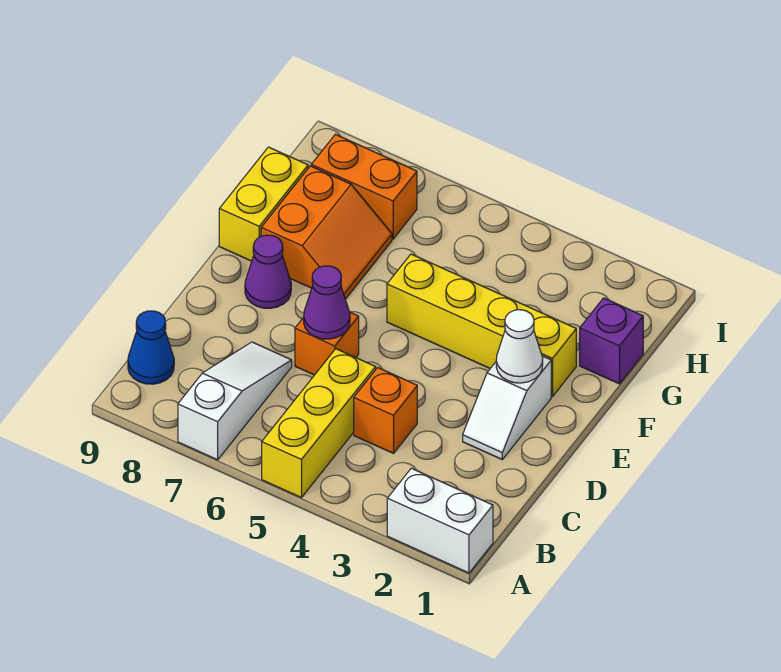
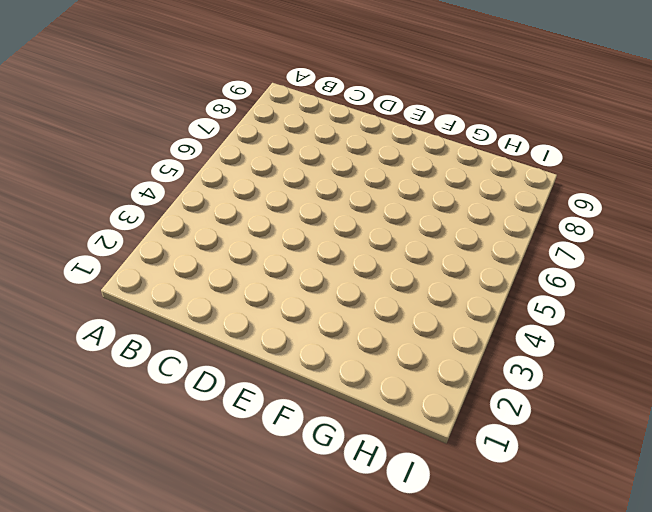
none -> white brick A1:A2 level 1
none -> yellow brick A5:C5 level 1
none -> white slope A7:C7 level 1 top A

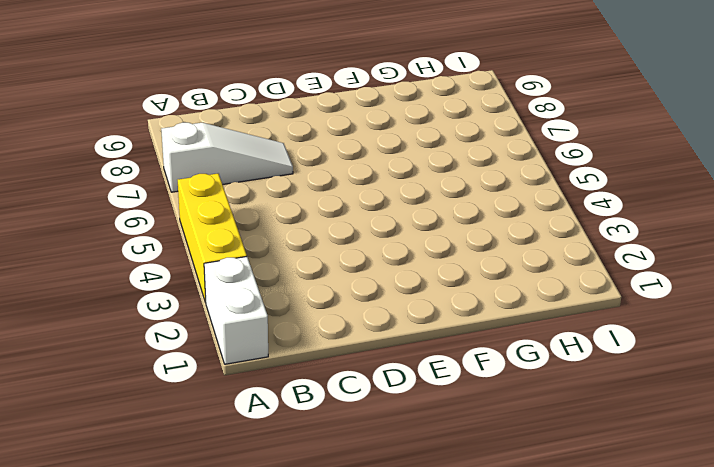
yellow brick A3:A5 level 1 -> yellow brick A5:C5 level 1
none -> blue cone B9 level 1
none -> orange brick C4 level 1
none -> white slope D2:E2 level 1 top E

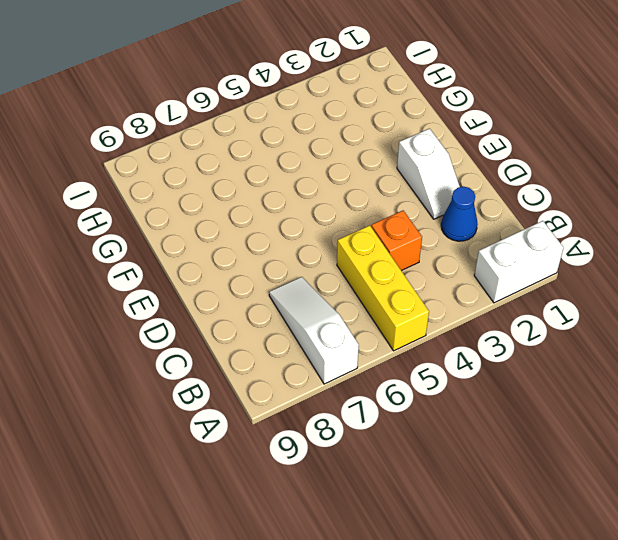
blue cone C2 level 1 -> blue cone B9 level 1
none -> orange brick D6 level 1
none -> purple cone E8 level 1
none -> yellow brick F2:F5 level 1

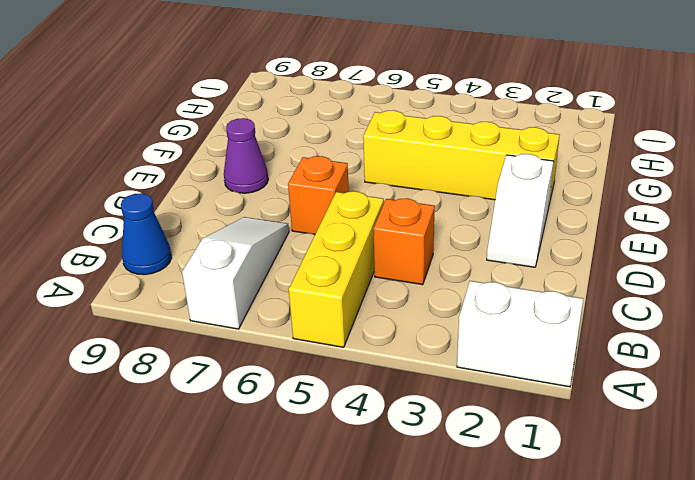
none -> orange slope F7:G8 level 1 top 8
none -> yellow brick F9:G9 level 1
none -> purple brick G1 level 1

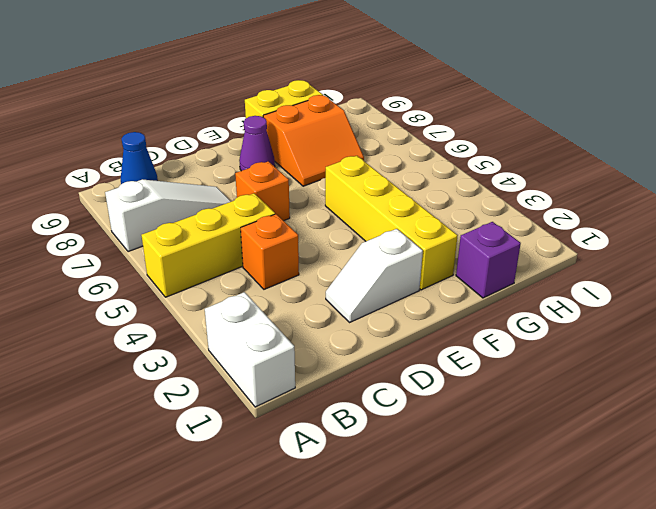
none -> orange brick H7:H8 level 1
none -> purple cone D6 level 2
none -> white cone E2 level 2

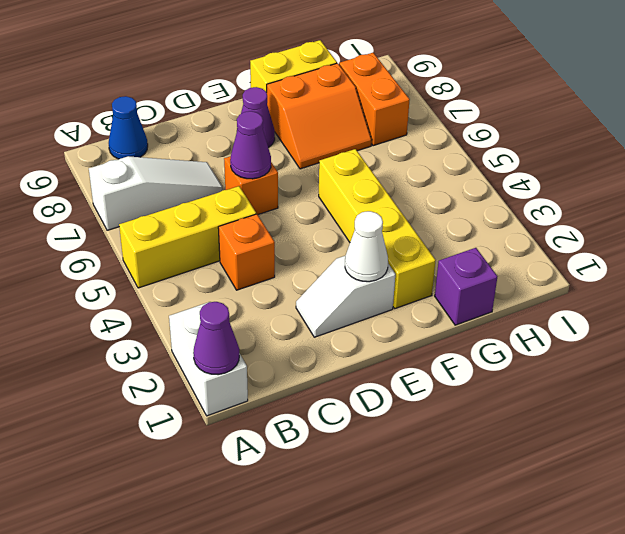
purple cone A1 level 2 -> none

